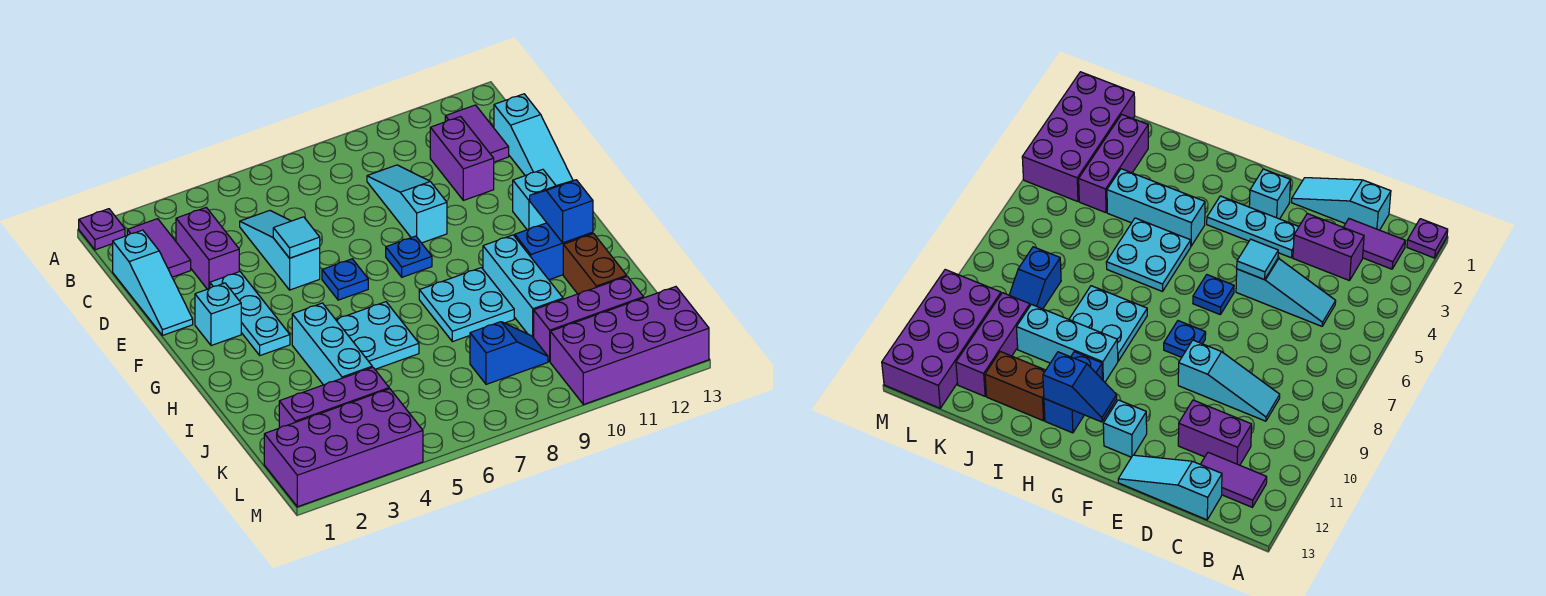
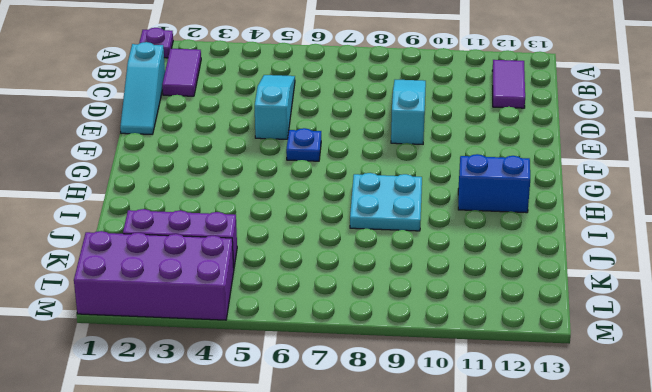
none -> purple brick C3:D3 level 1
none -> purple brick C11:D11 level 1
none -> cyan slope C13:E13 level 1 top C

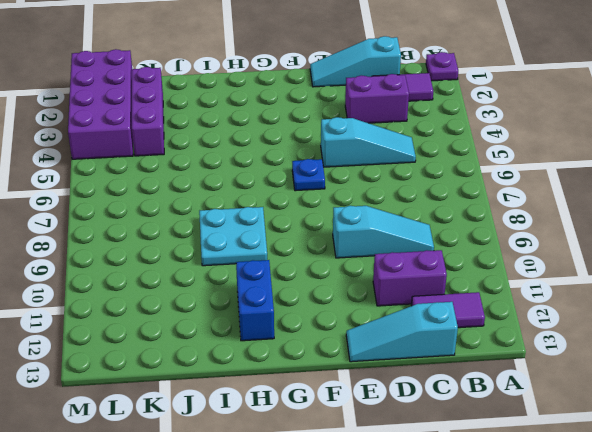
none -> cyan plate E3:G3 level 1
none -> cyan brick F2 level 1
none -> blue plate F8 level 1

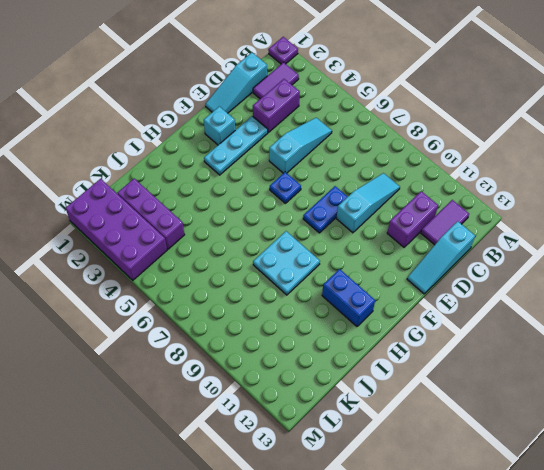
blue plate E8:F8 level 1 -> blue plate F8 level 1
none -> cyan brick F12 level 1
none -> cyan brick H4:J4 level 1
none -> cyan plate H5:I6 level 1

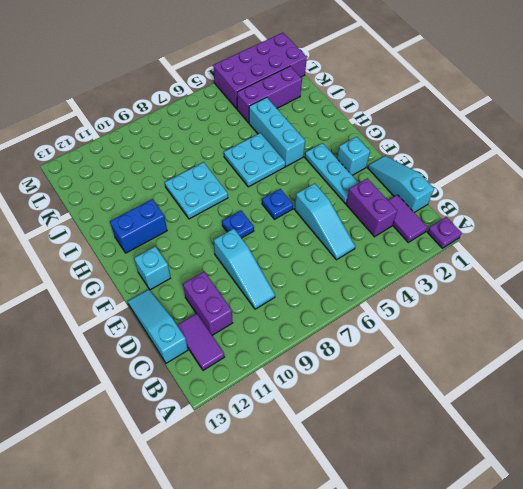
none -> cyan brick H10:J10 level 1
none -> brown brick I12:J12 level 1
none -> blue slope K8:K9 level 1 top 8

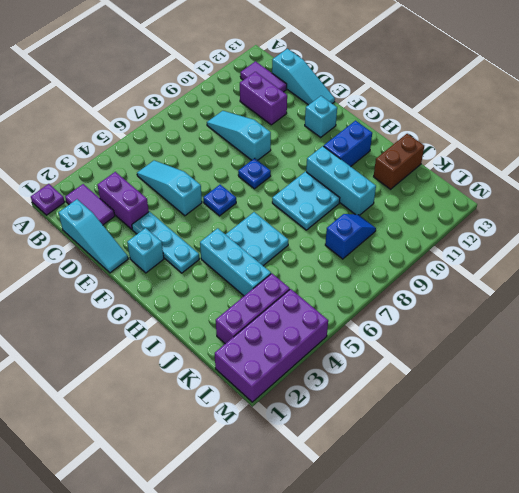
brown brick J12:J13 level 1 -> brown brick I12:J12 level 1
none -> purple brick K10:K12 level 1
none -> purple brick L10:M13 level 1
none -> cyan tile E5 level 2

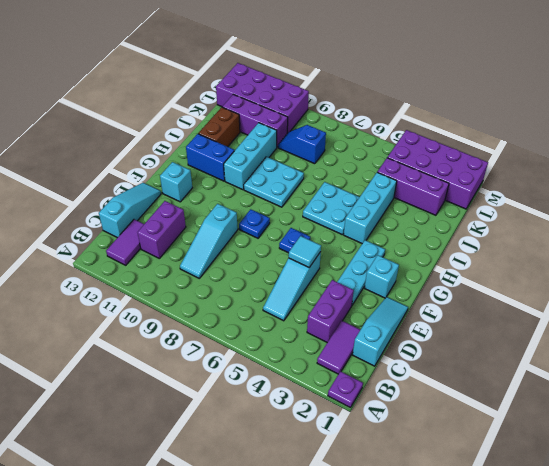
none -> blue slope G12:H12 level 2 top H

